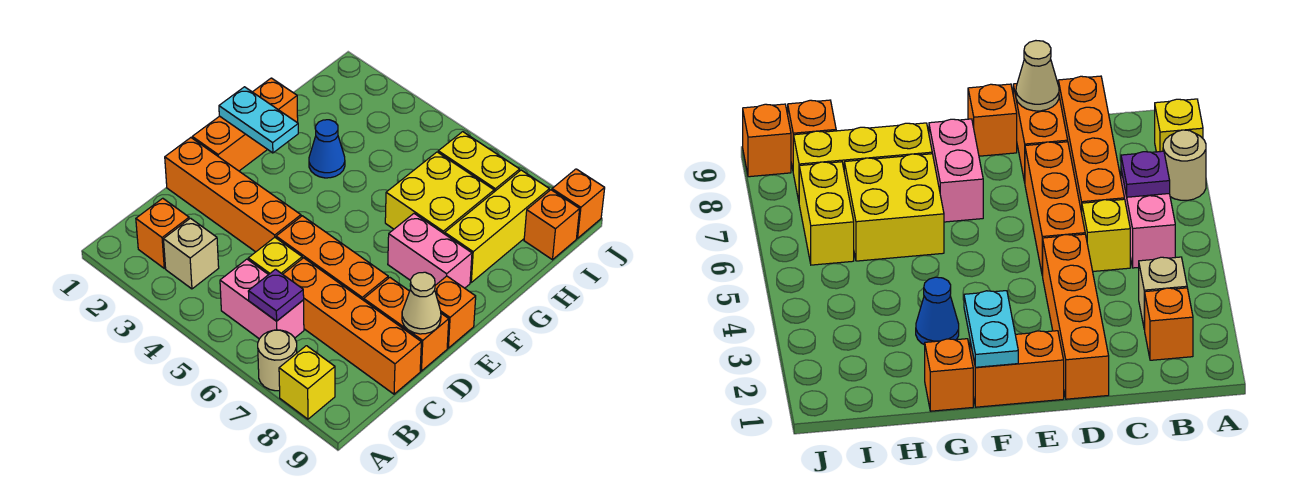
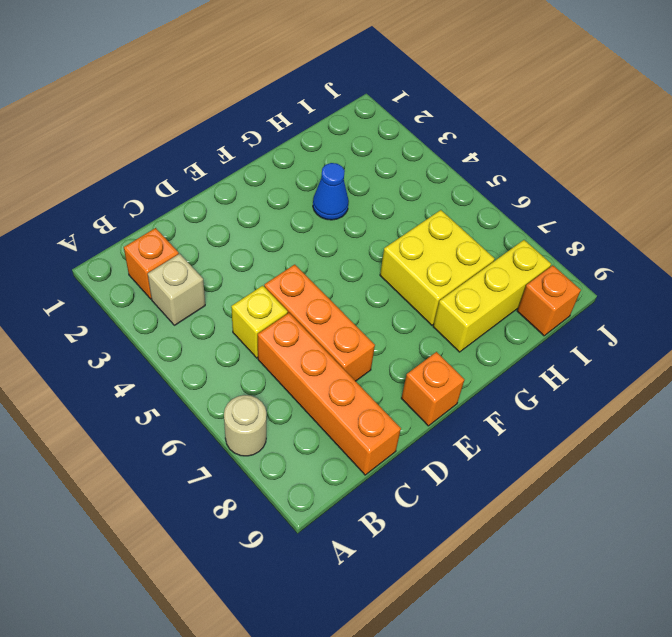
none -> yellow brick A8 level 1
none -> pink brick B5:B6 level 1
none -> orange brick D1:D4 level 1

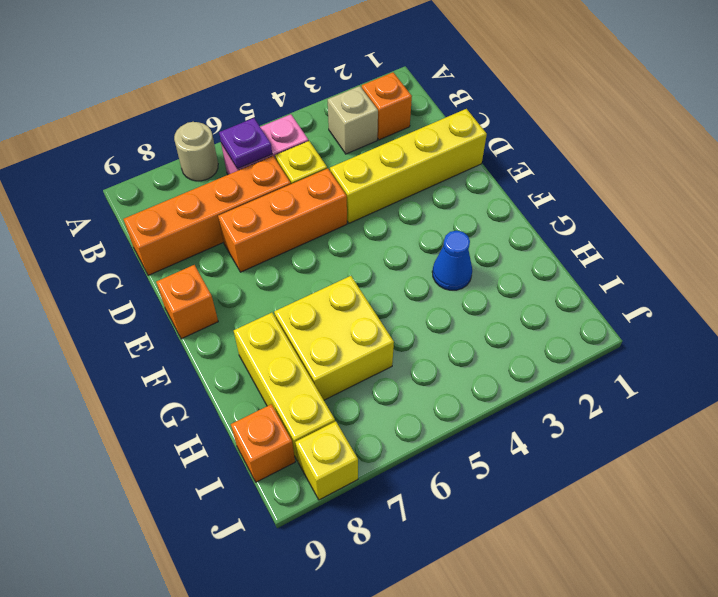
yellow brick D1:D4 level 1 -> orange brick D1:D4 level 1
yellow brick J8 level 1 -> yellow brick A8 level 1
none -> orange brick D8:D9 level 1
none -> orange brick E1:F1 level 1
none -> pink brick F7:F8 level 1

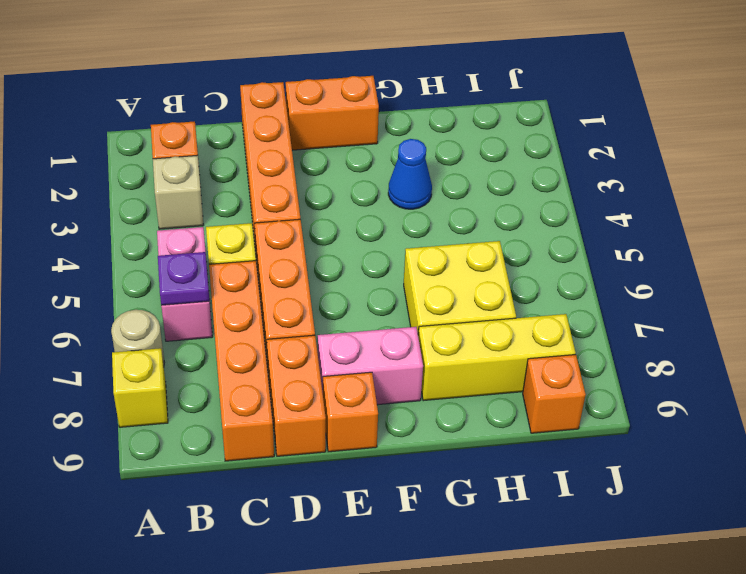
pink brick E8:F8 level 1 -> pink brick F7:F8 level 1
none -> orange brick G1 level 1
none -> yellow brick I6:I7 level 1
none -> orange brick J9 level 1

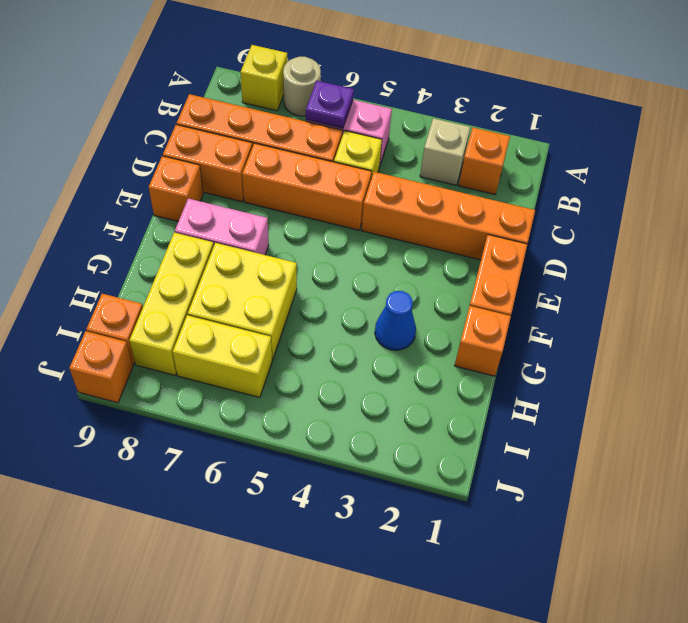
none -> tan cone D9 level 2
none -> cyan plate F1:F2 level 2

